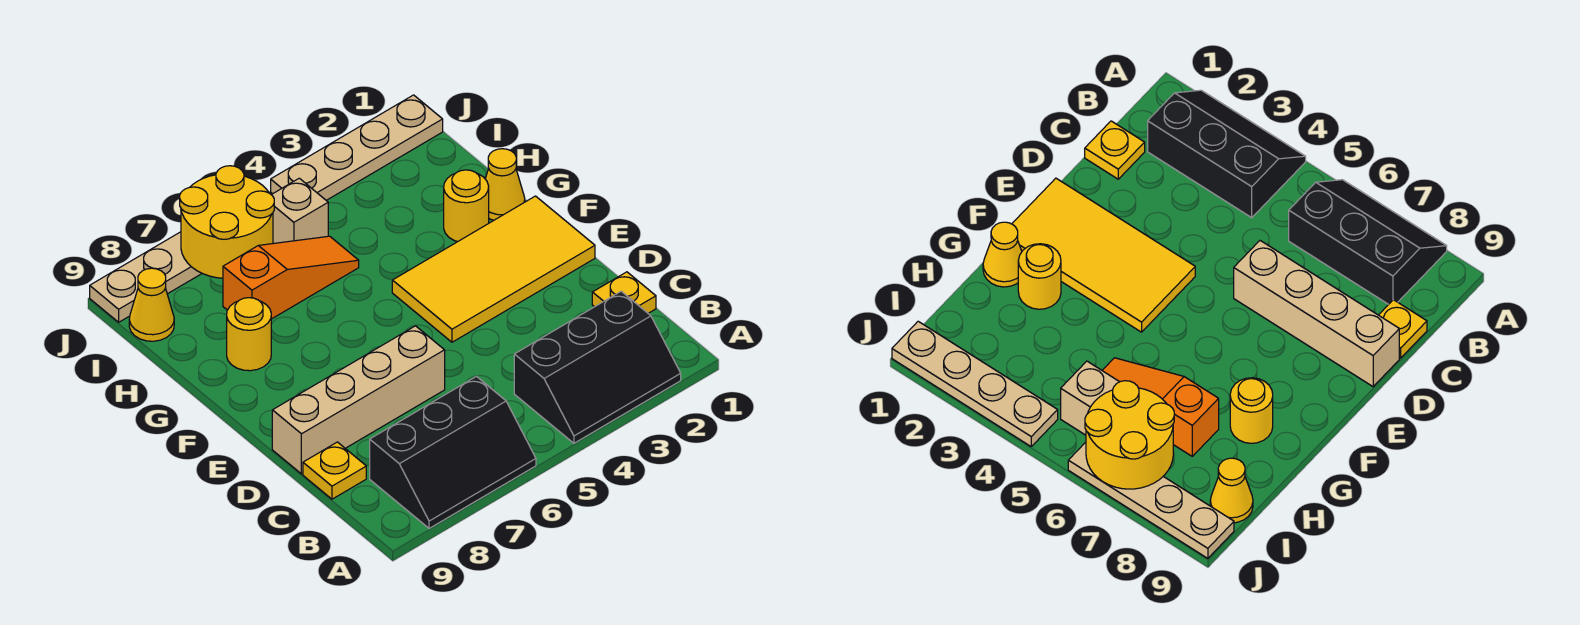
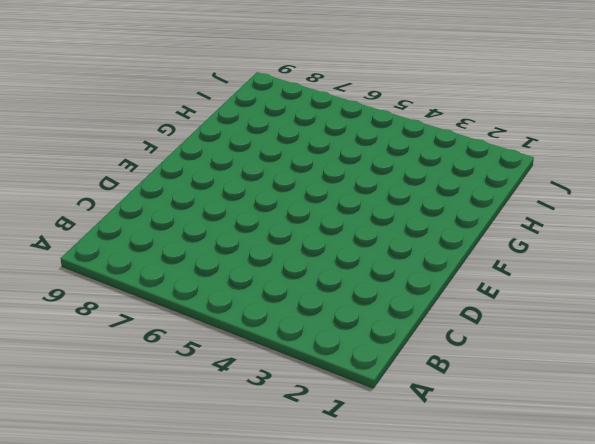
none -> black slope A2:B4 level 1 top B
none -> black slope A6:B8 level 1 top B
none -> yellow plate C1 level 1

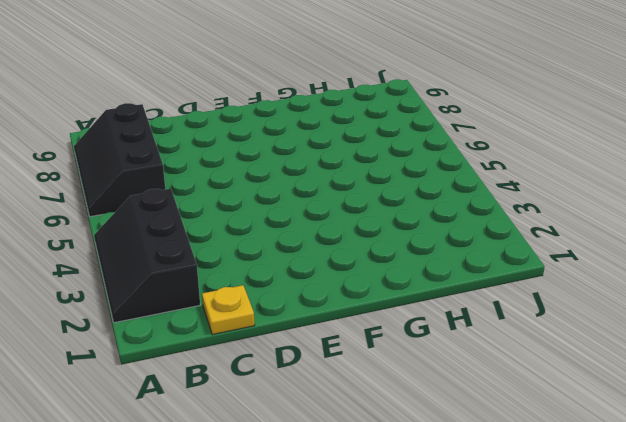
none -> yellow plate C9 level 1
none -> tan brick D6:D9 level 1
none -> yellow tile E1:F4 level 1

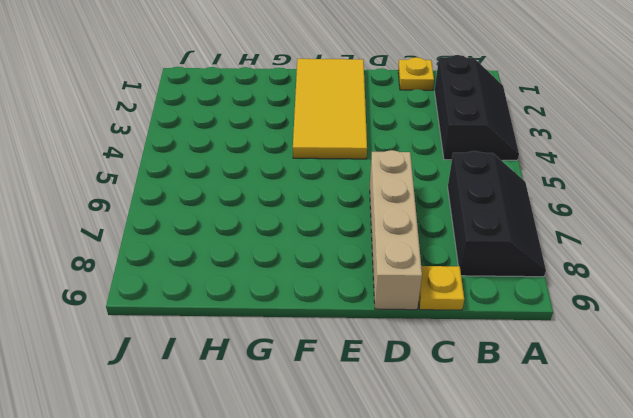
none -> yellow cone G1 level 1
none -> yellow round brick G2 level 1
none -> yellow round brick G8 level 1

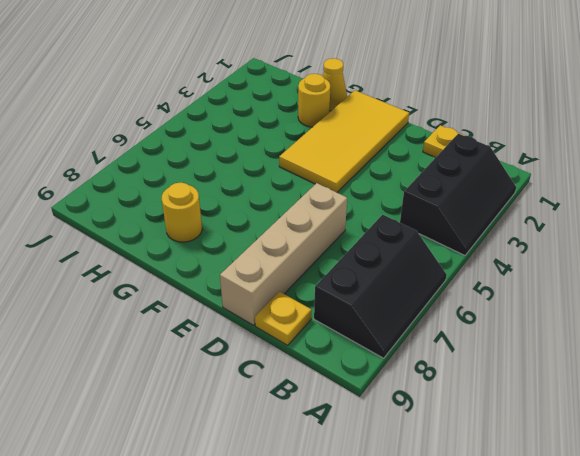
none -> orange slope H5:H7 level 1 top 7
none -> tan brick I5 level 1
none -> yellow cone I9 level 1

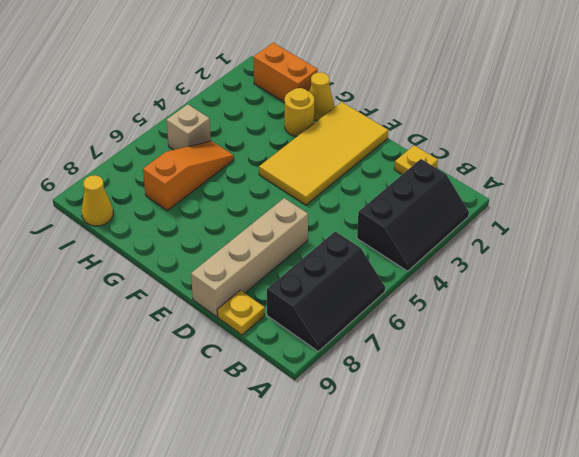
orange brick H1:I1 level 1 -> none
none -> yellow round brick G8 level 1
none -> tan plate J1:J4 level 1
none -> tan plate J6:J9 level 1

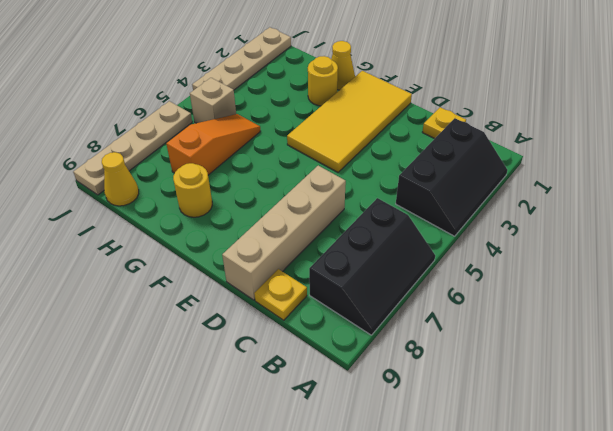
none -> yellow round brick I6:J7 level 2

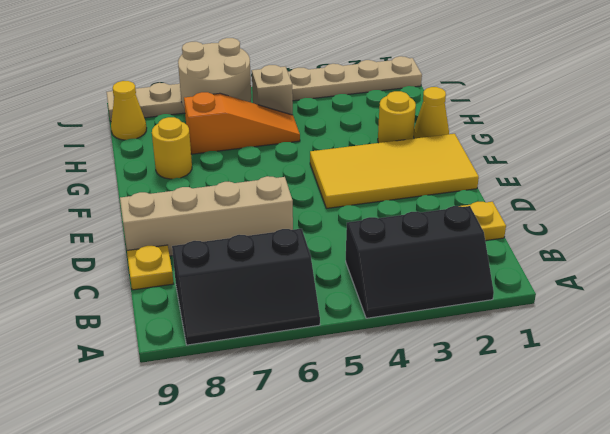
tan round brick I6:J7 level 2 -> yellow round brick I6:J7 level 2

